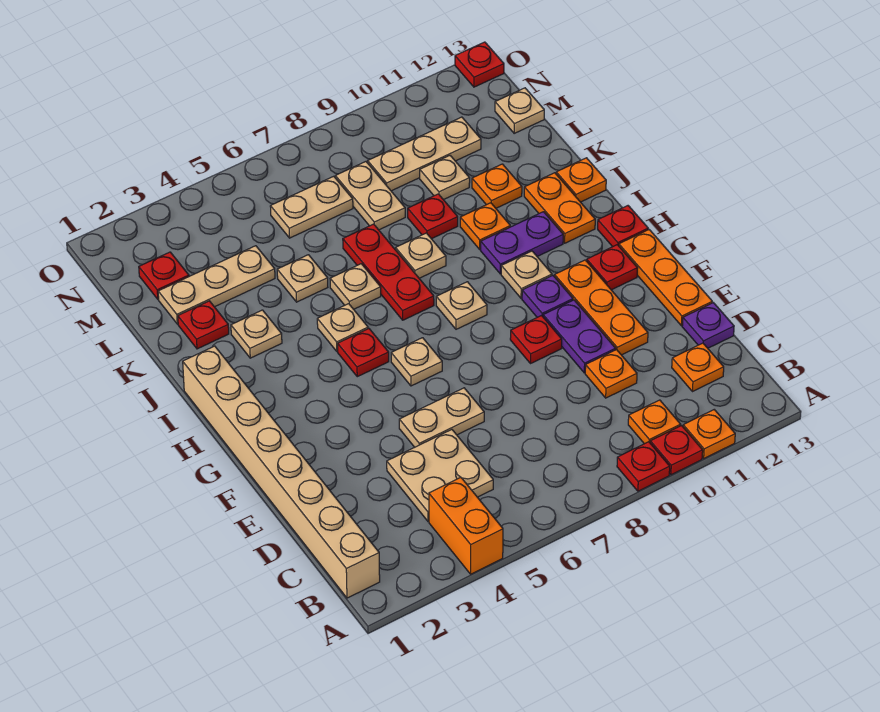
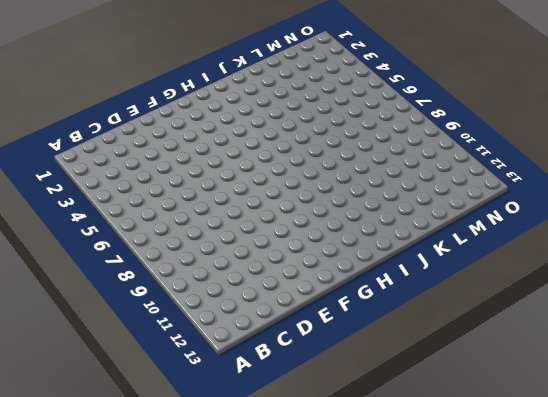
none -> orange brick A4:B4 level 1
none -> red plate A9 level 1
none -> red plate A10 level 1
none -> orange plate A11 level 1

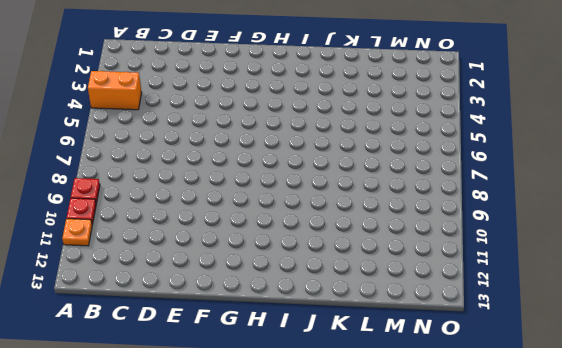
none -> tan brick B1:I1 level 1
none -> orange plate B10 level 1
none -> tan plate C4:D5 level 1
none -> orange plate C12 level 1

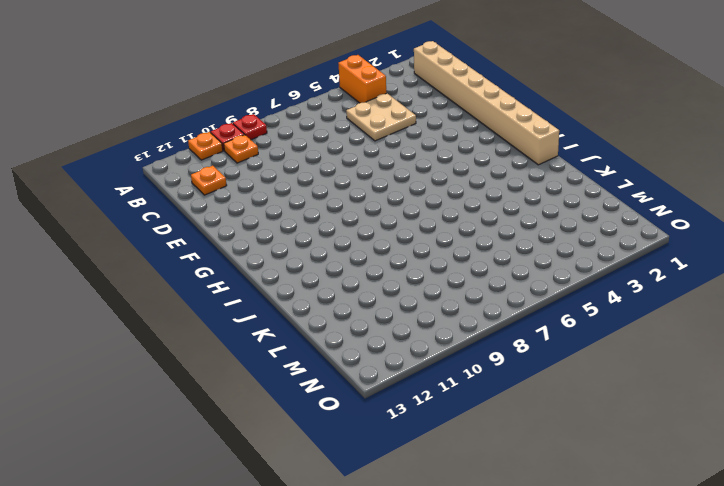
none -> orange plate D10 level 1
none -> purple plate D13 level 1
none -> tan plate E5:E6 level 1
none -> purple plate E10:F10 level 1

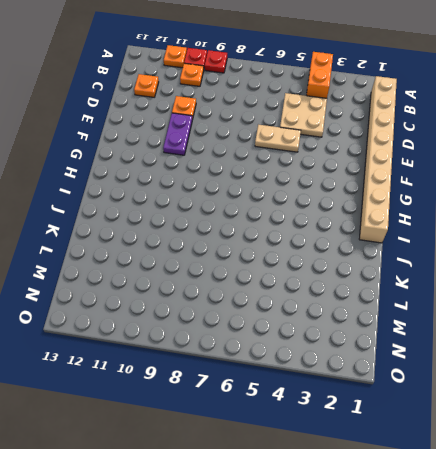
none -> purple plate D13 level 1
none -> orange plate E11:G11 level 1
none -> orange plate E13:G13 level 1
none -> red plate F9 level 1

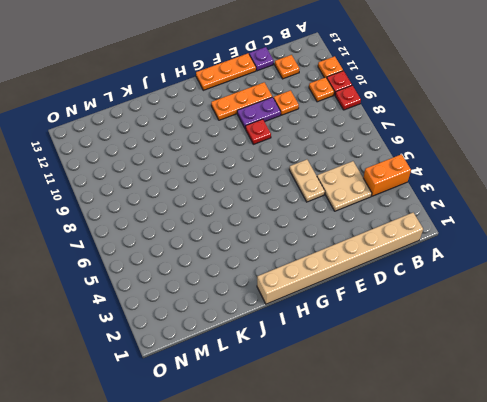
none -> tan plate G6 level 1
none -> purple plate G10 level 1
none -> red plate G12 level 1
none -> red plate H5 level 1

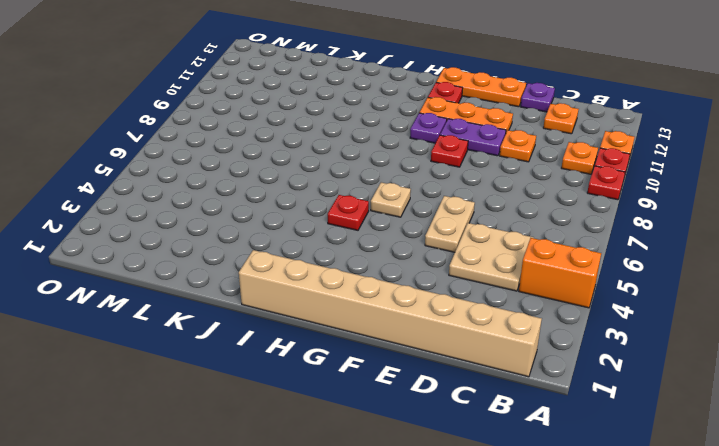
none -> tan plate H8 level 1
none -> tan plate H10 level 1
none -> red plate H13 level 1
none -> tan plate I5 level 1

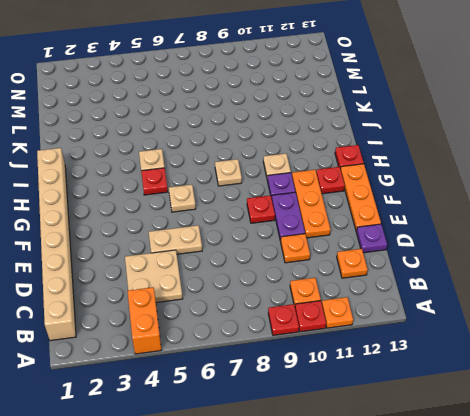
none -> red plate I7:K7 level 1
none -> purple plate I10:I11 level 1
none -> orange plate I12:J12 level 1
none -> tan plate J3 level 1

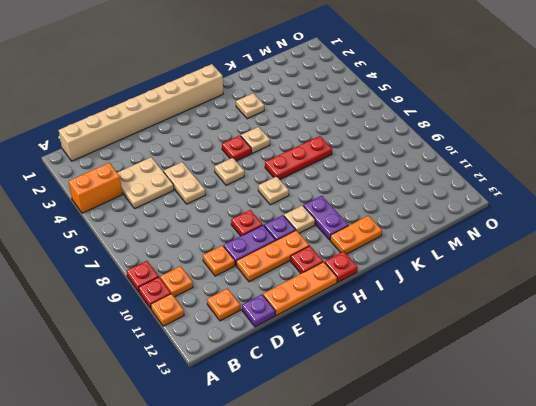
none -> tan plate J6 level 1
none -> tan plate J8 level 1
none -> orange plate J10 level 1
none -> orange plate J13 level 1

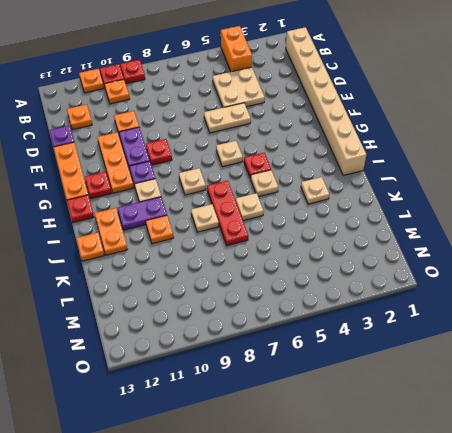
none -> red plate K2 level 1
none -> tan plate K5 level 1
none -> red plate K9 level 1
none -> orange plate K11 level 1

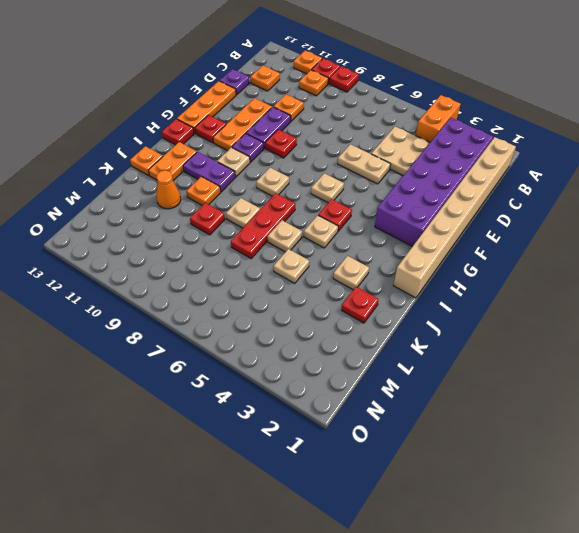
purple brick B2:G3 level 1 -> none
orange cone K11 level 1 -> orange plate K11 level 1
none -> tan plate L2:L4 level 1
none -> tan plate L8:M8 level 1
none -> tan plate L10 level 1
none -> red plate M2 level 1

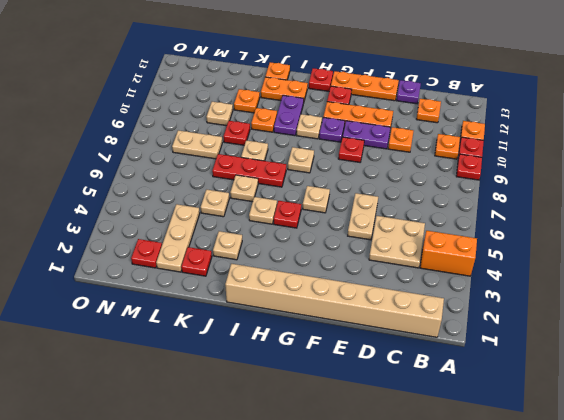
none -> tan plate M6:M7 level 1
none -> tan plate M9:M11 level 1
none -> tan plate M13 level 1
none -> red plate O13 level 1

